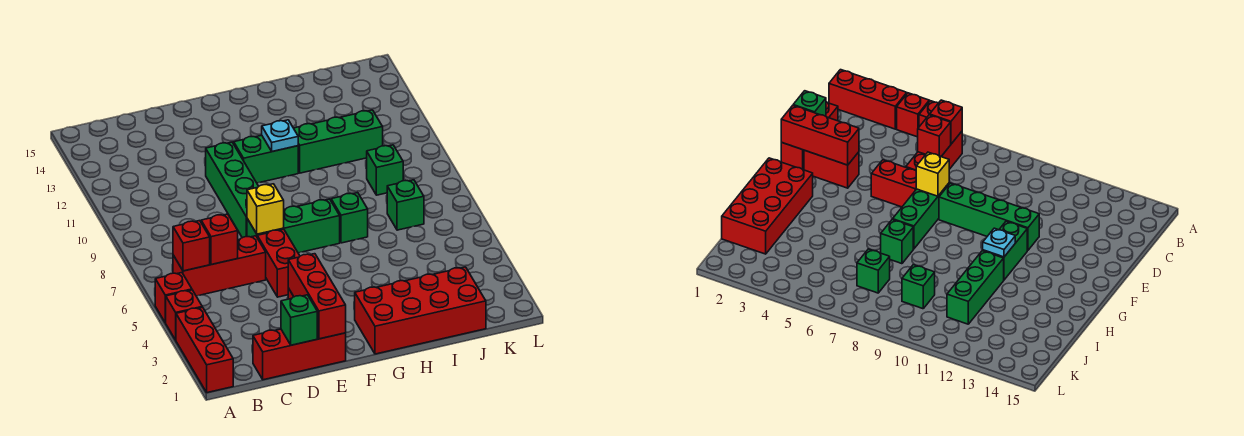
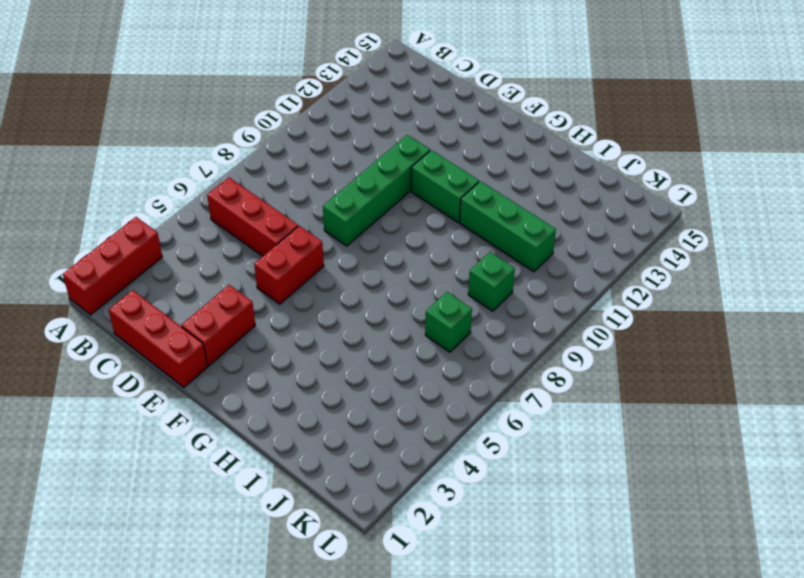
none -> red brick A4 level 1
none -> red brick A5 level 1
none -> green brick E7:G7 level 1

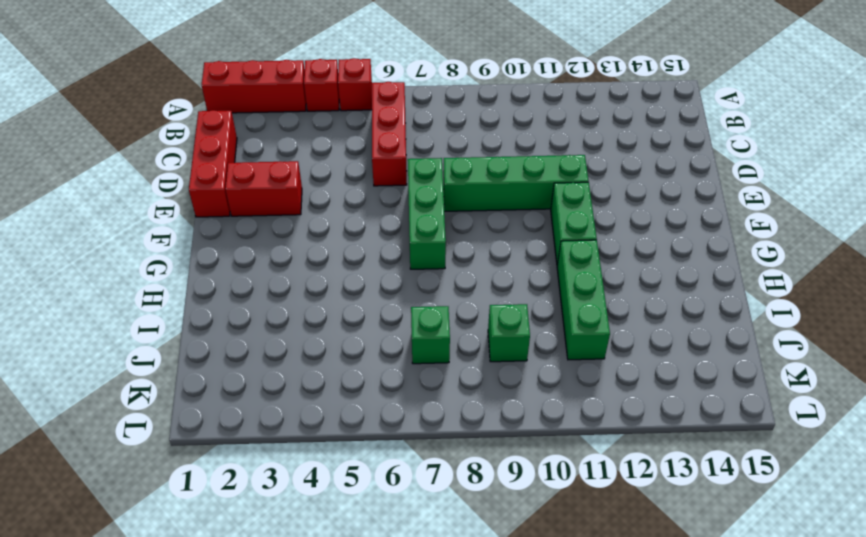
none -> red brick E5:E6 level 1
none -> red brick G1:J2 level 1
none -> green brick H7 level 1

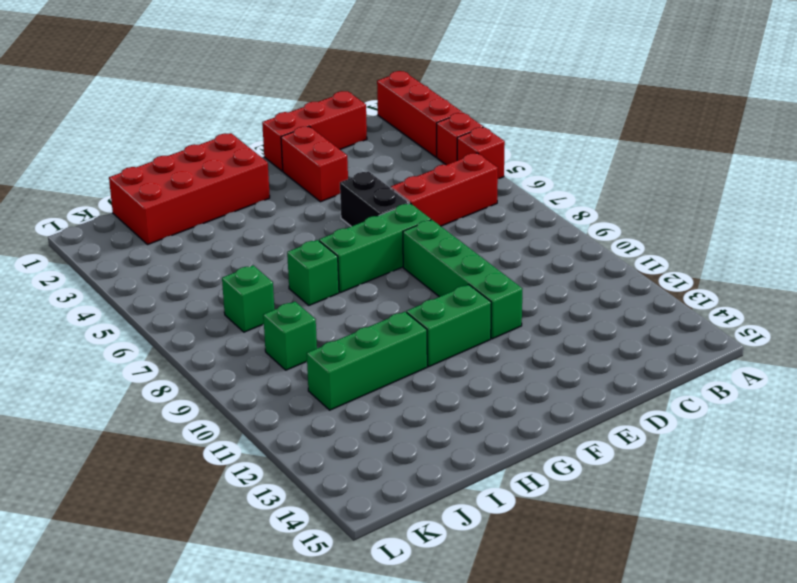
black brick E5:E6 level 1 -> red brick E5:E6 level 1
none -> red brick B6 level 2
none -> red brick C6 level 2
none -> green brick D1 level 2

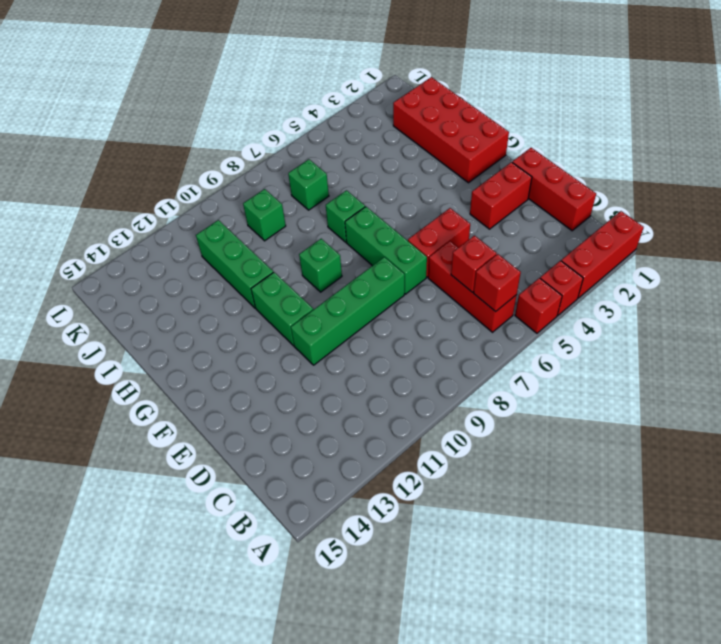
green brick G9 level 1 -> green brick D1 level 2
none -> red brick E1:E3 level 2
none -> yellow brick E7 level 2
none -> cyan plate G11 level 2

